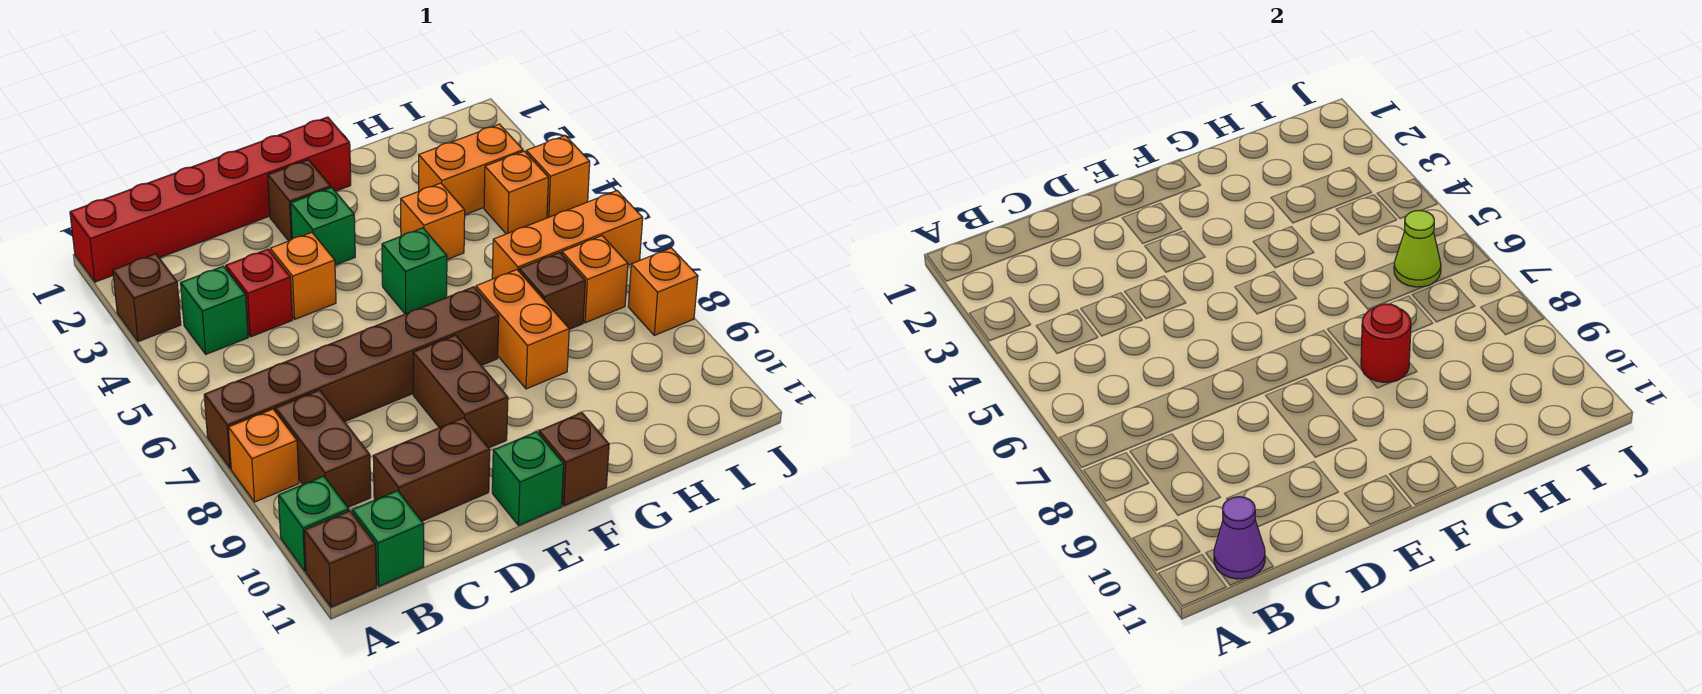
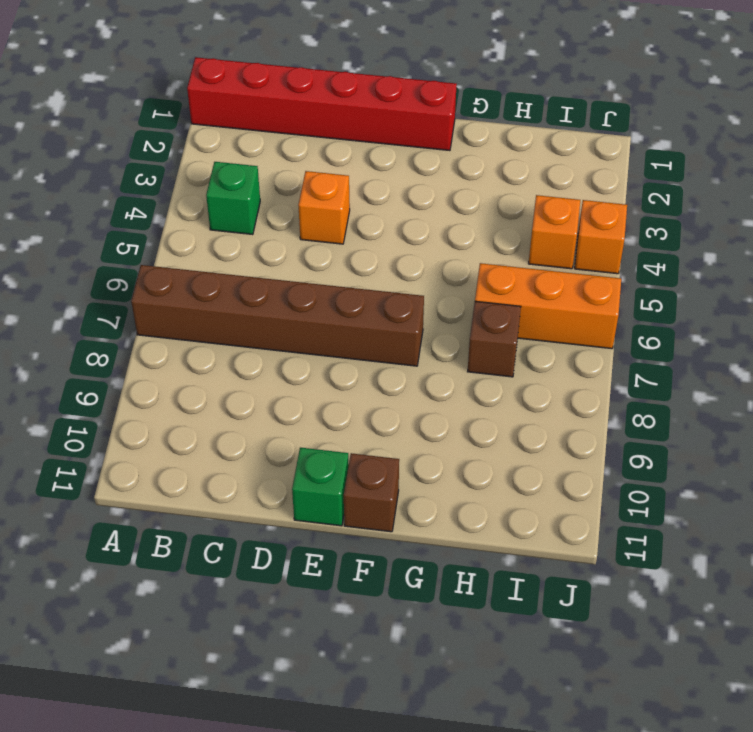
none -> brown brick A3 level 1
none -> orange brick A8 level 1
none -> green brick A10 level 1
none -> brown brick A11 level 1

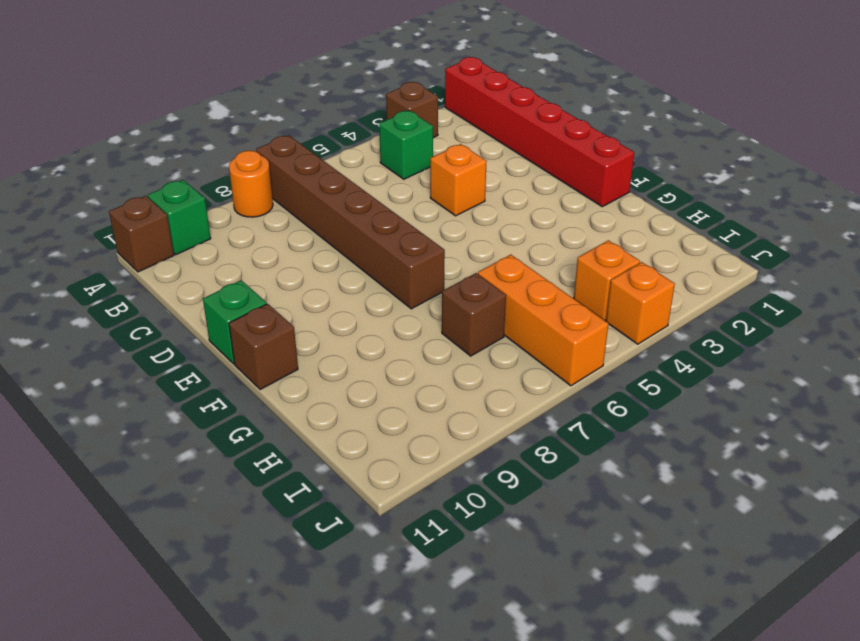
orange round brick A8 level 1 -> orange brick A8 level 1
none -> brown brick B8:B9 level 1
none -> green brick B11 level 1
none -> red brick C4 level 1
none -> brown brick C10:D10 level 1

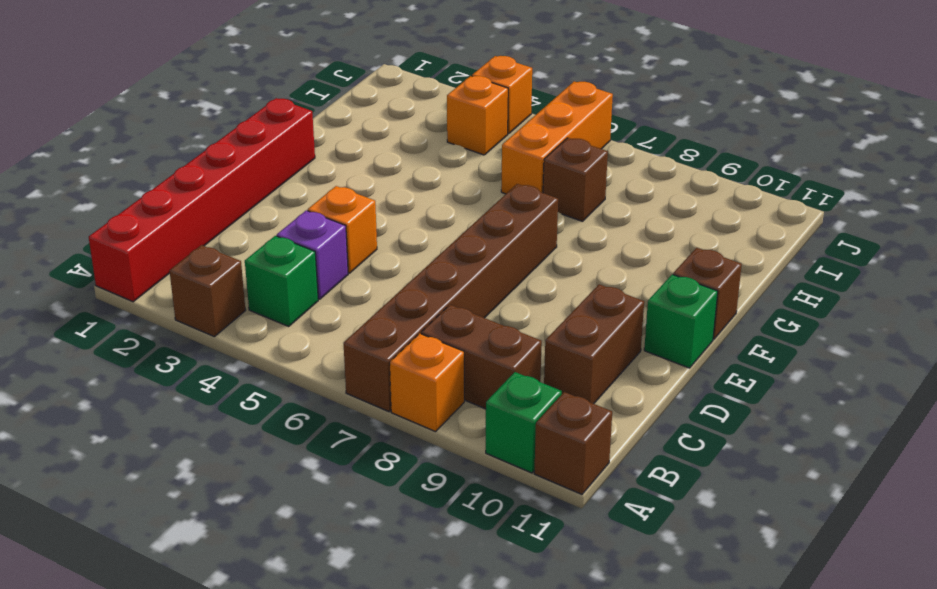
purple brick C4 level 1 -> red brick C4 level 1
none -> green brick B11 level 1
none -> brown brick E2 level 1
none -> green brick E3 level 1
none -> brown brick E8:E9 level 1

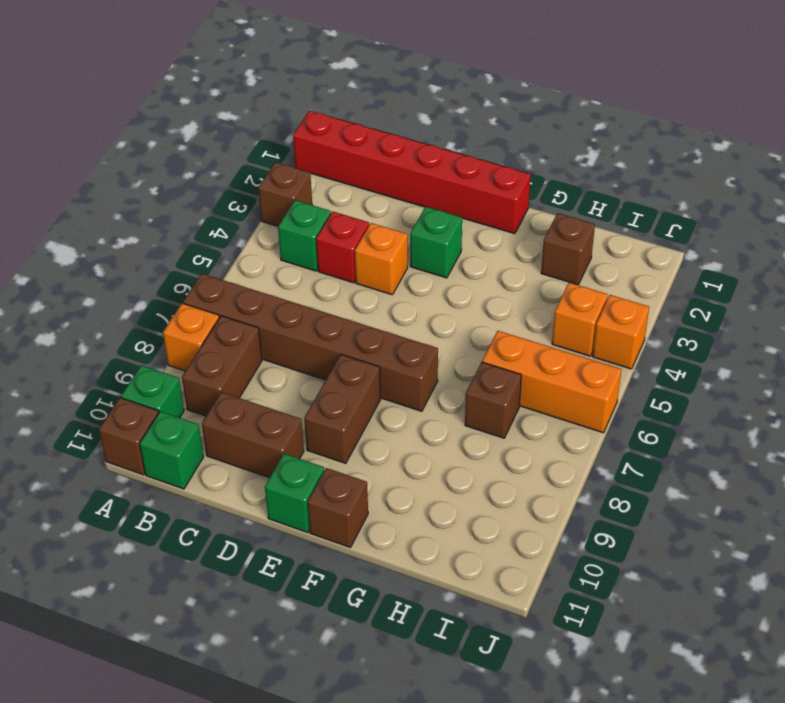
brown brick H2 level 1 -> brown brick E2 level 1
none -> green brick F5 level 1
none -> orange brick G4 level 1
none -> orange brick G7:G8 level 1
none -> orange brick H3:I3 level 1

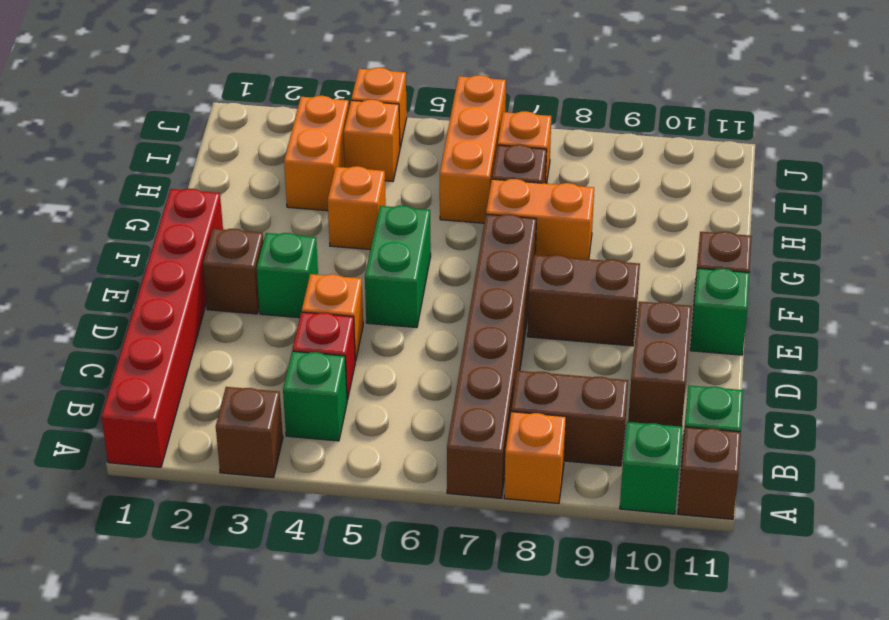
green brick E5:F5 level 1 -> green brick F5 level 1
none -> orange brick J8 level 1
none -> purple cone B11 level 2
none -> red round brick G8 level 2
none -> lime cone I6 level 2

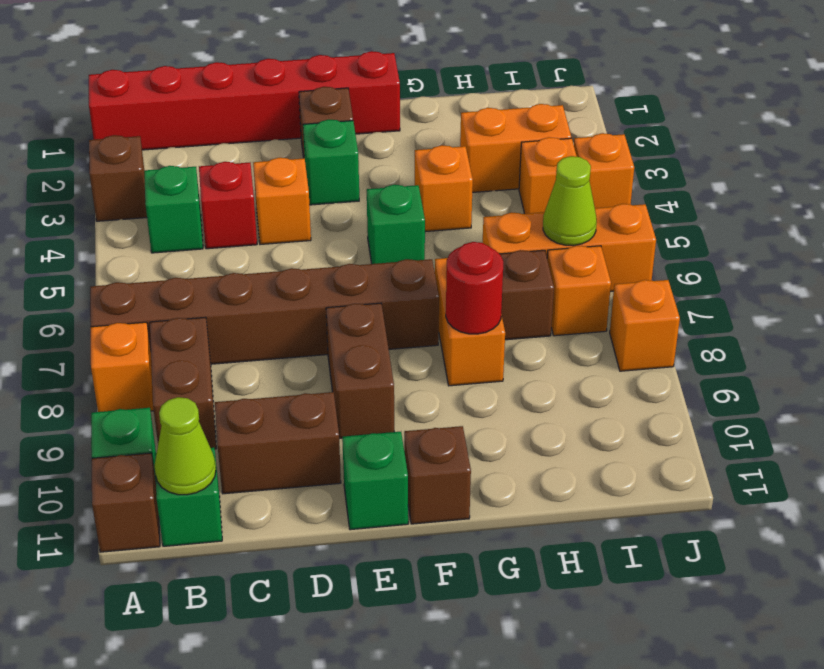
lime cone B11 level 2 -> purple cone B11 level 2

